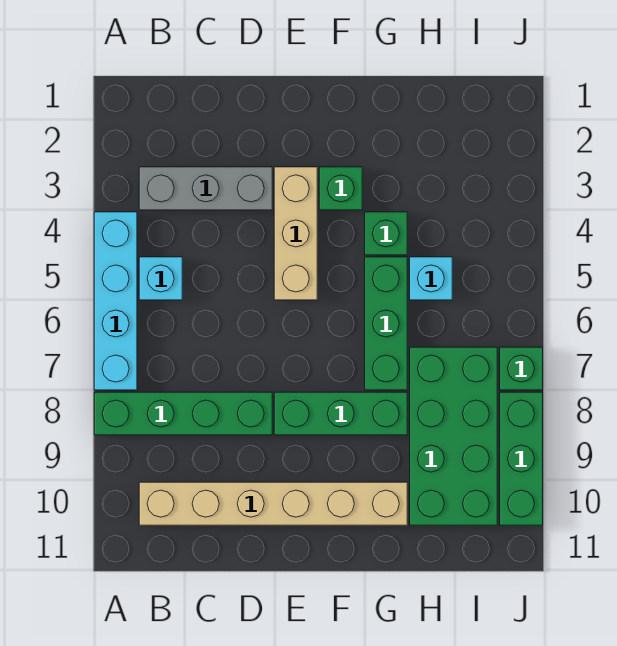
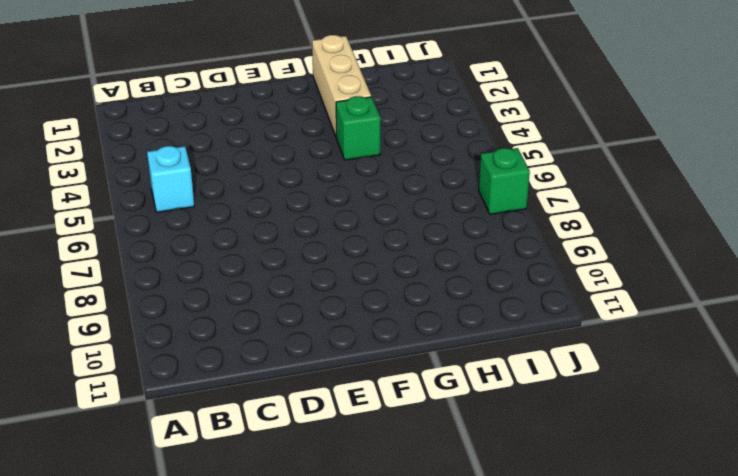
tan brick G1:G3 level 1 -> tan brick E3:E5 level 1
none -> cyan brick A4:A7 level 1
none -> green brick A8:D8 level 1
none -> grey brick B3:D3 level 1

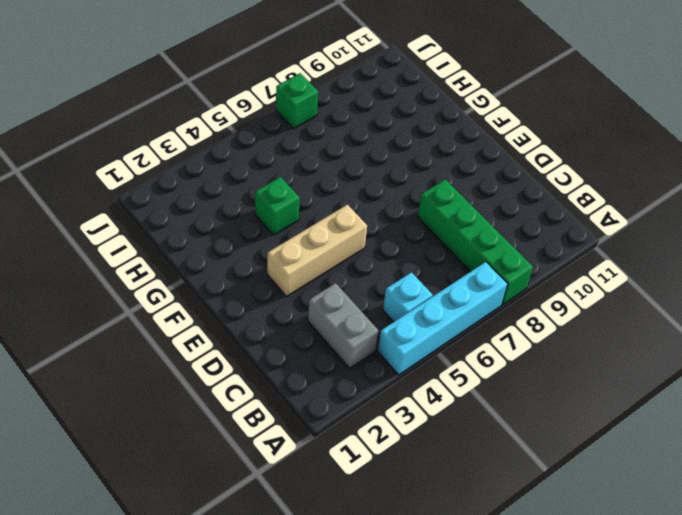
grey brick B3:C3 level 1 -> grey brick B3:D3 level 1
none -> tan brick B10:G10 level 1
none -> green brick E8:G8 level 1
none -> green brick F3 level 1

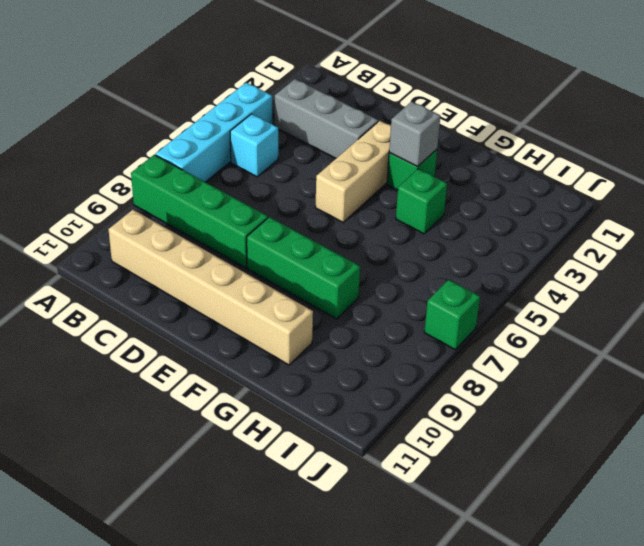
grey brick F3 level 2 -> none
none -> green brick G5:G7 level 1
none -> cyan brick H5 level 1
none -> green brick H7:I10 level 1

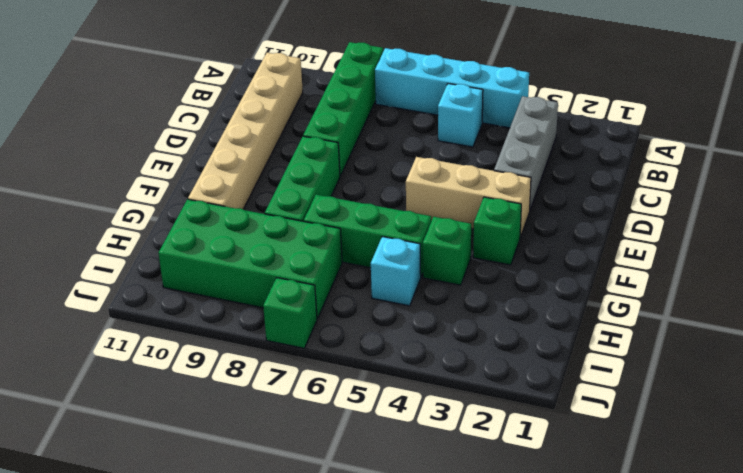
none -> green brick J8:J10 level 1

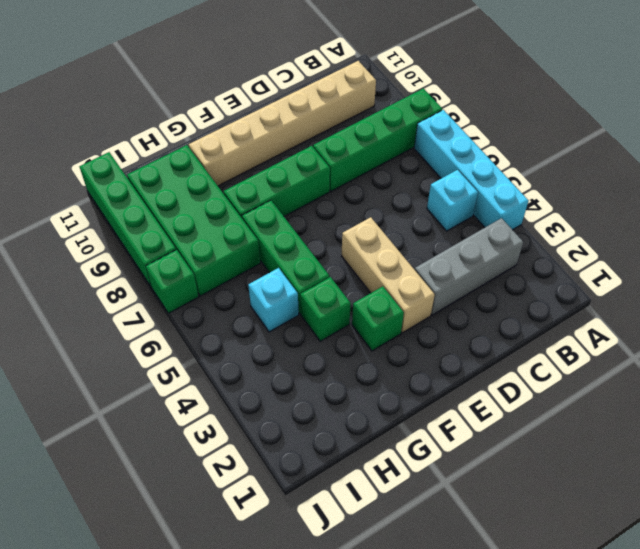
green brick J8:J11 level 1 -> green brick J8:J10 level 1

